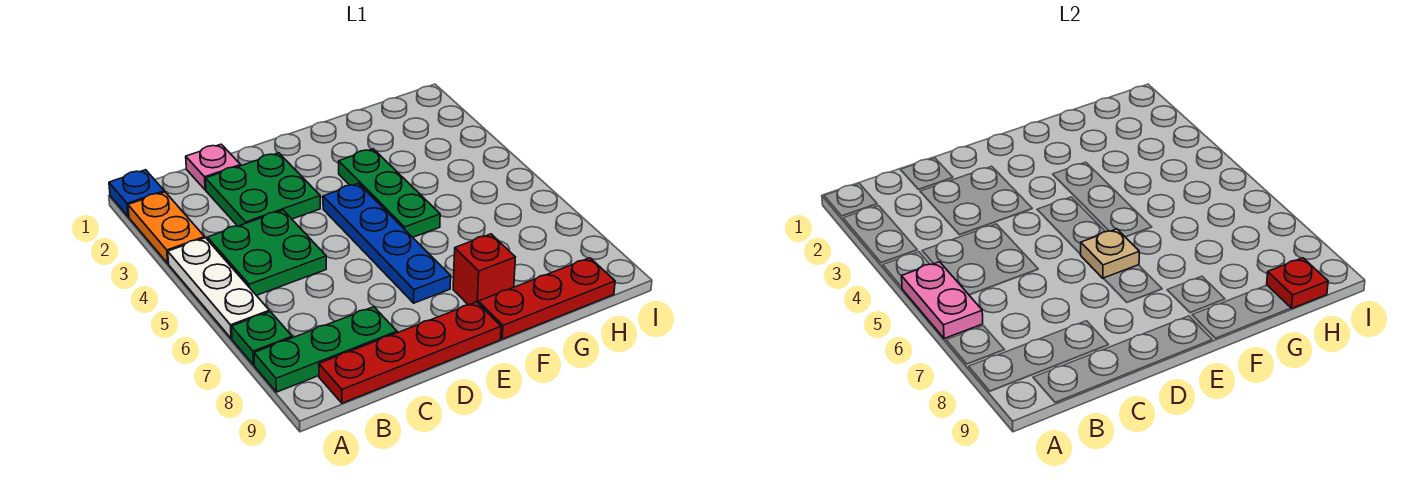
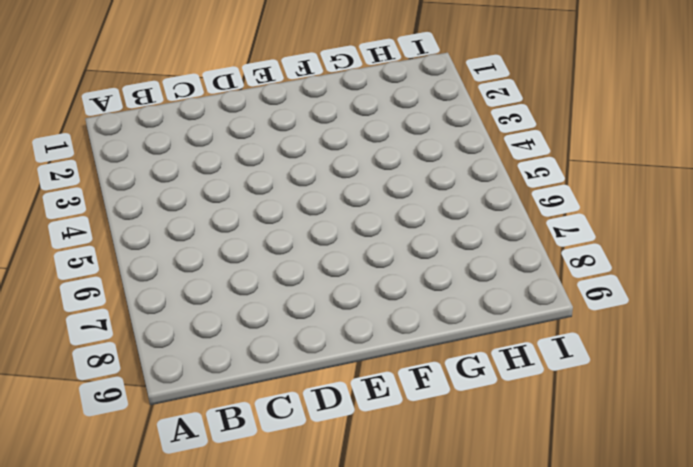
none -> blue plate A1 level 1
none -> orange plate A2:A3 level 1
none -> white plate A4:A6 level 1

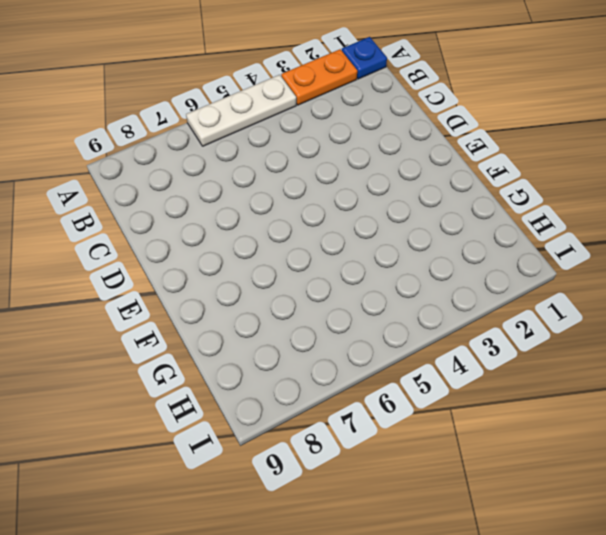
none -> green plate A7 level 1
none -> green plate A8:C8 level 1
none -> green plate B4:C5 level 1

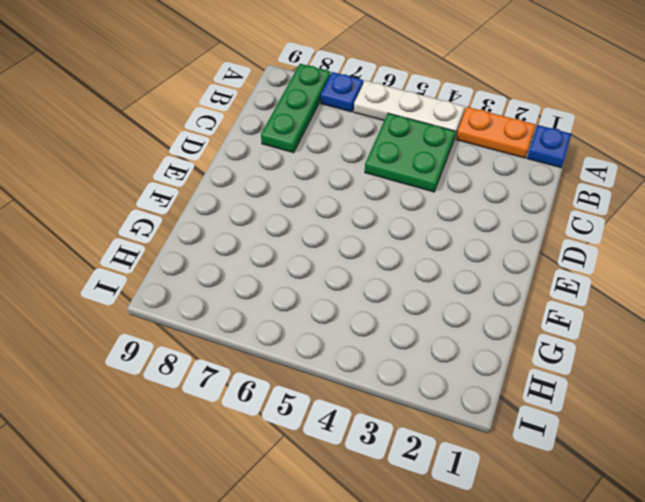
blue plate A7 level 1 -> green plate A7 level 1
none -> red plate B9:E9 level 1
none -> pink plate C1 level 1
none -> green plate C2:D3 level 1

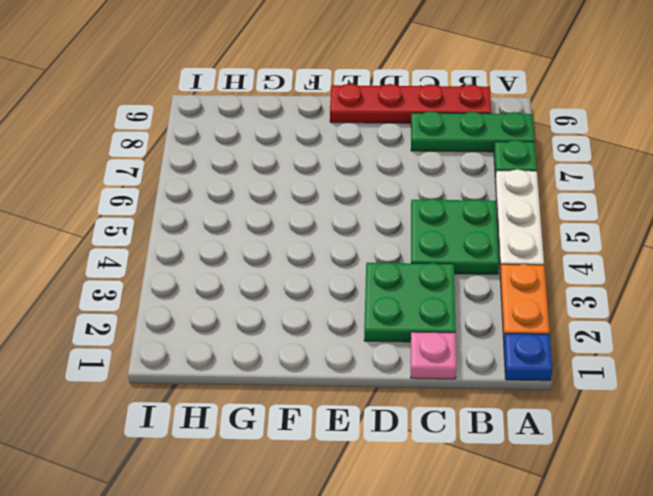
none -> blue plate E4:E7 level 1
none -> green plate F3:F5 level 1
none -> red brick F8 level 1

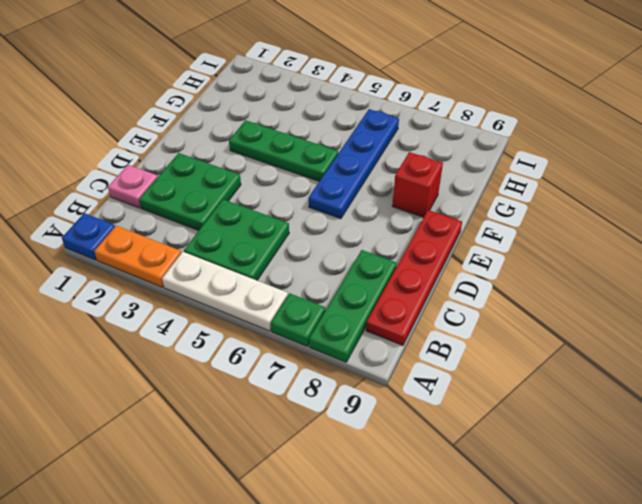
blue plate E6:H6 level 1 -> blue plate E4:E7 level 1
none -> red plate F9:H9 level 1
none -> pink plate A5:A6 level 2
none -> tan plate E6 level 2

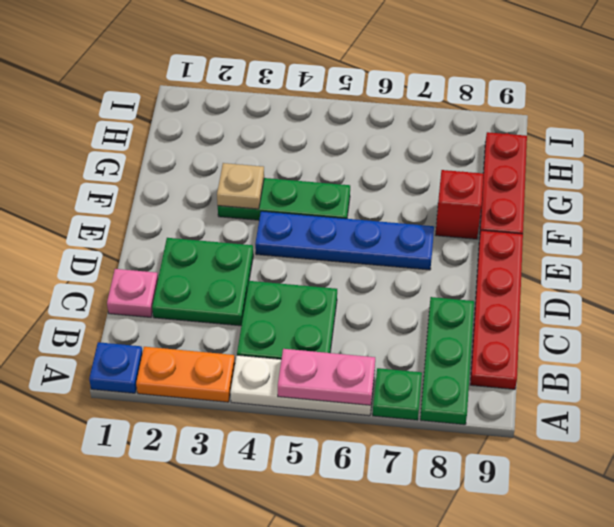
tan plate F3 level 2 -> tan plate E6 level 2
none -> red plate H9 level 2

